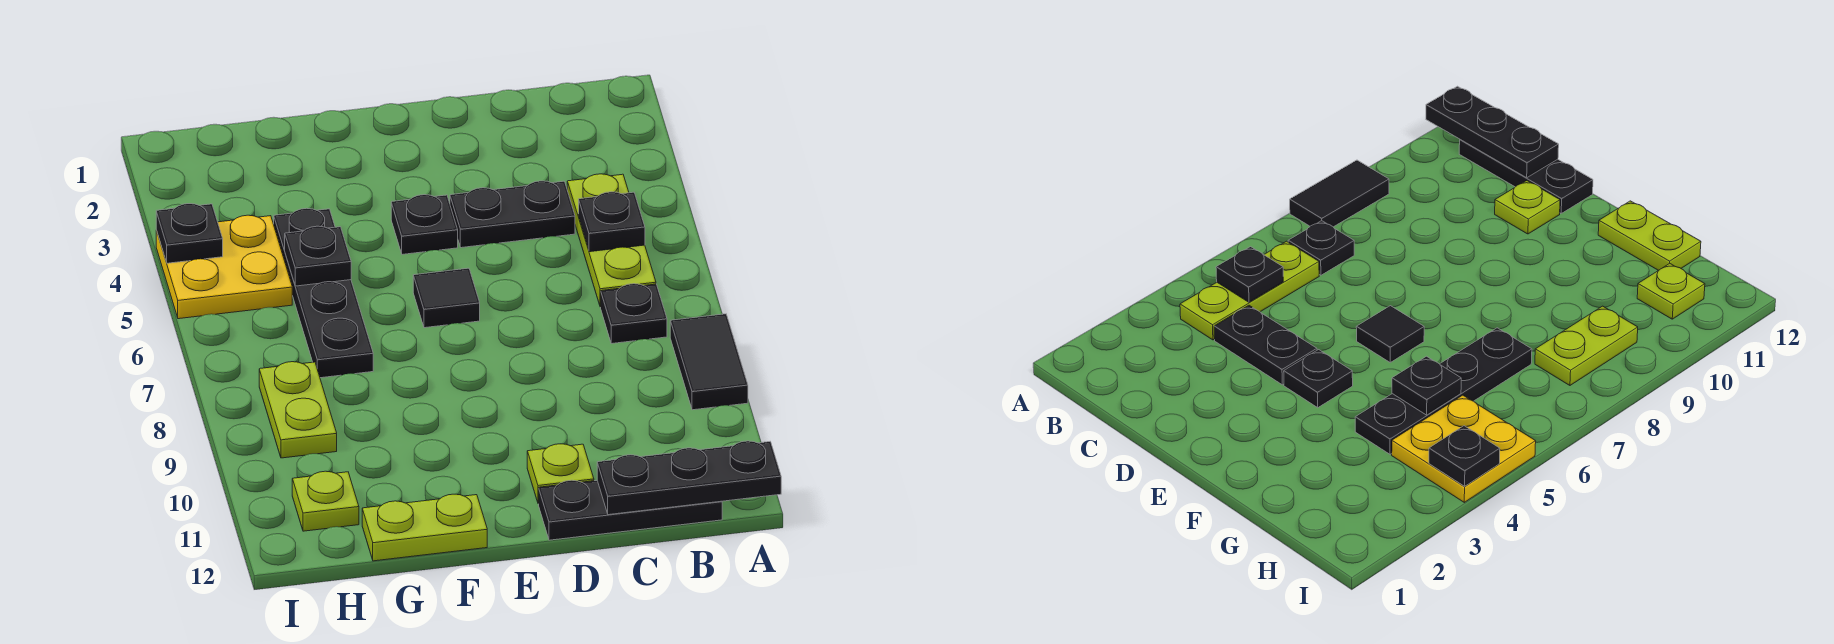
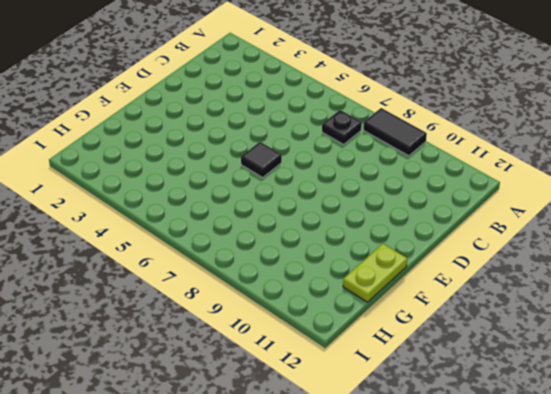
none -> lime plate B4:B6 level 1
none -> black plate B12:D12 level 1
none -> black plate C4:D4 level 1

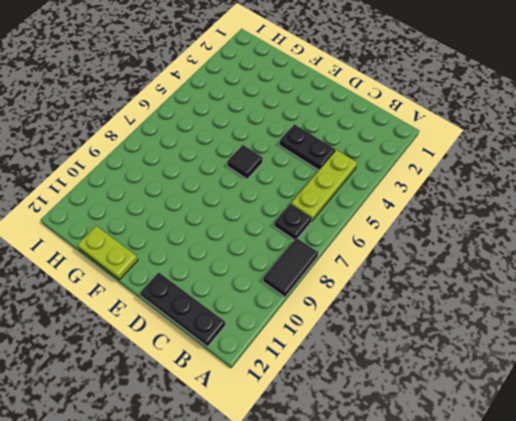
none -> lime plate D11 level 1
none -> black plate E4 level 1
none -> black plate G4:G7 level 1

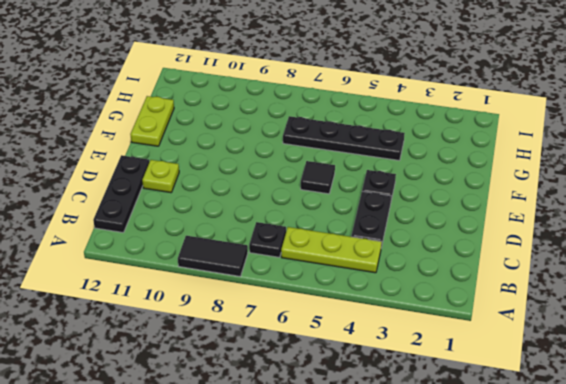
none -> yellow plate H4:I5 level 1
none -> lime plate H8:H9 level 1
none -> lime plate H11 level 1

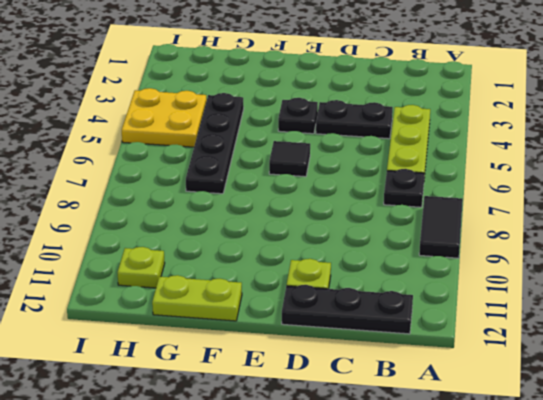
none -> lime plate H8:H9 level 1
none -> black plate A12:C12 level 2
none -> black plate B5 level 2

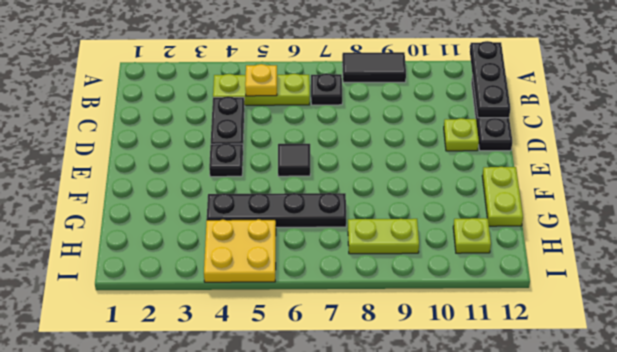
yellow plate B5 level 2 -> black plate B5 level 2
none -> black plate G5 level 2
none -> black plate I4 level 2

